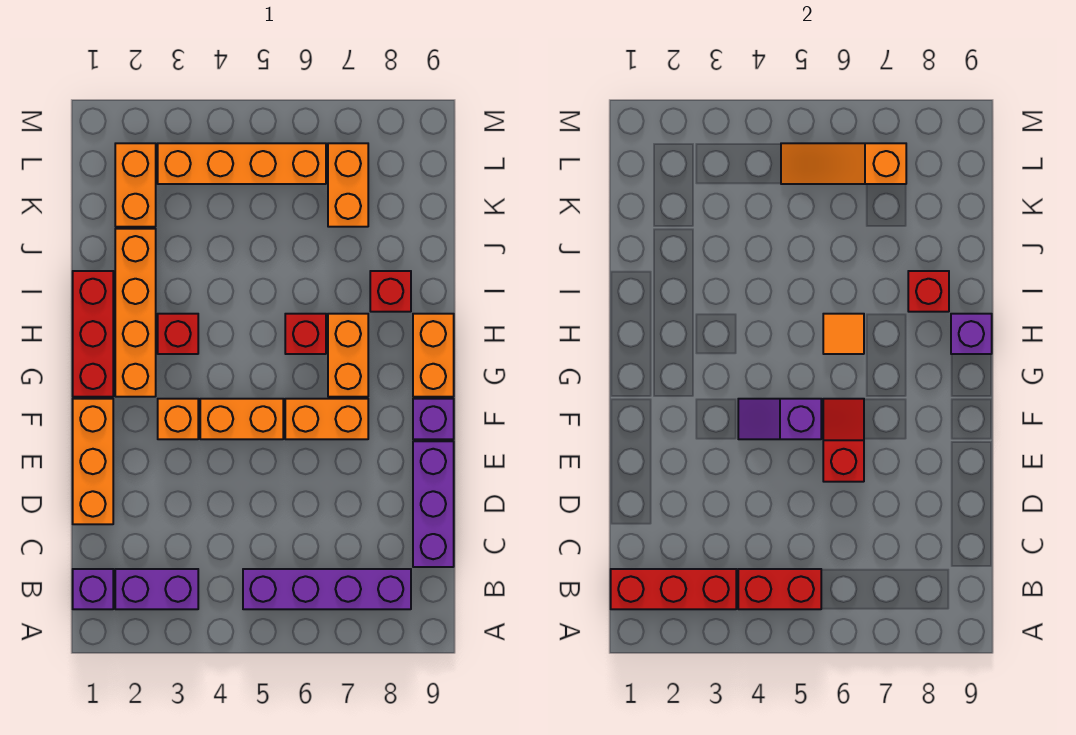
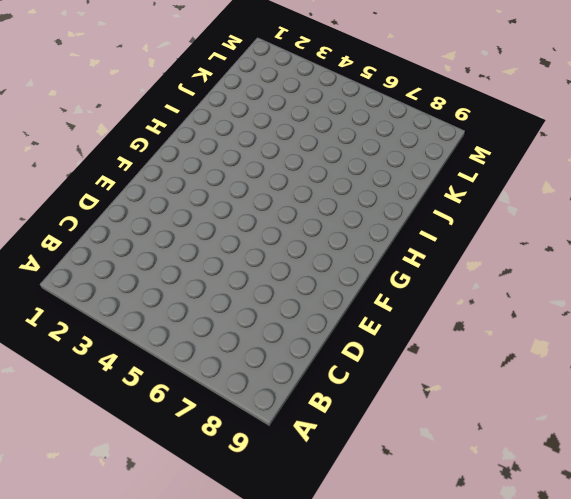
none -> purple brick B1 level 1
none -> purple brick B2:B3 level 1
none -> purple brick B5:B8 level 1

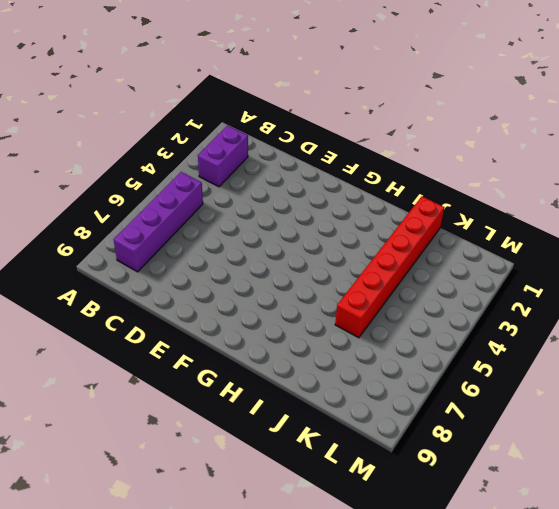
red brick J1:J6 level 1 -> orange brick G2:J2 level 1
none -> purple brick B1 level 1
none -> purple brick C9:E9 level 1
none -> orange brick D1:F1 level 1

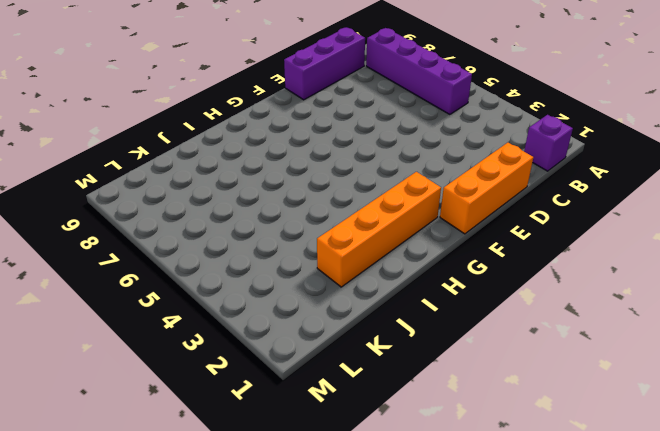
none -> purple brick B2:B3 level 1
none -> orange brick F3 level 1
none -> orange brick F4:F5 level 1

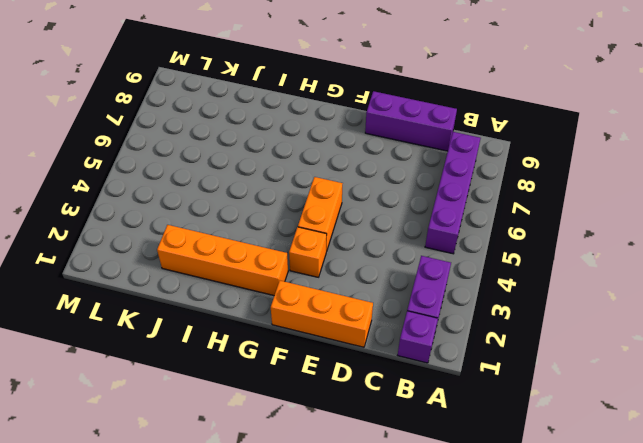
none -> orange brick F6:F7 level 1
none -> purple brick F9 level 1
none -> red brick G1:I1 level 1

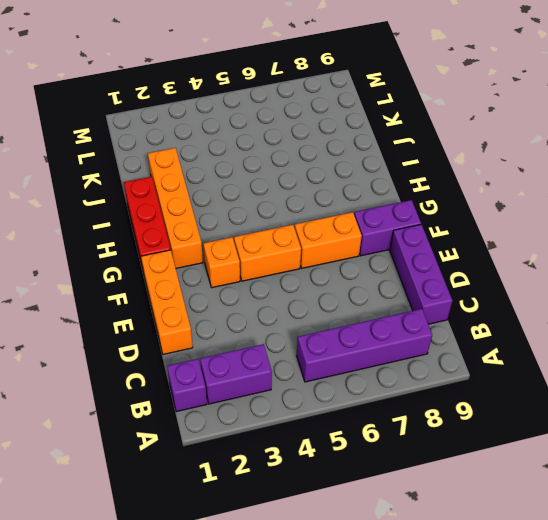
purple brick F8:F9 level 1 -> purple brick F9 level 1
none -> orange brick G7:H7 level 1
none -> orange brick G9:H9 level 1
none -> red brick H3 level 1

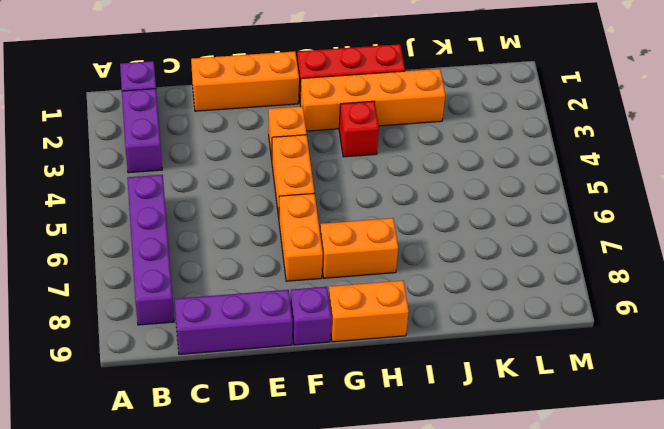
none -> red brick H6 level 1
none -> red brick I8 level 1
none -> orange brick K2:L2 level 1

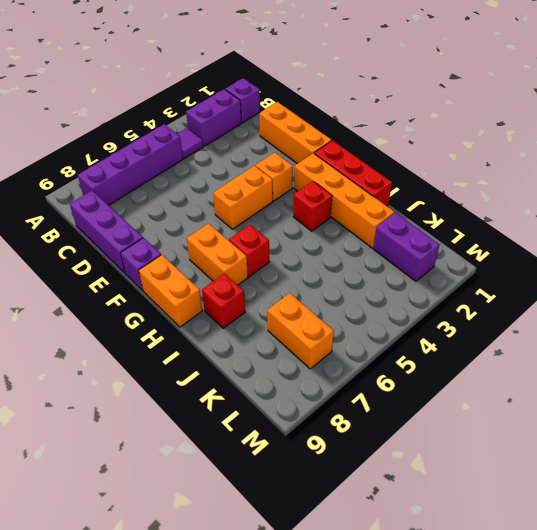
purple tile B4 level 1 -> none
purple brick K2:L2 level 1 -> orange brick K2:L2 level 1
none -> orange brick F6:F7 level 1
none -> orange brick L3:L6 level 1
none -> red brick B1:B3 level 2

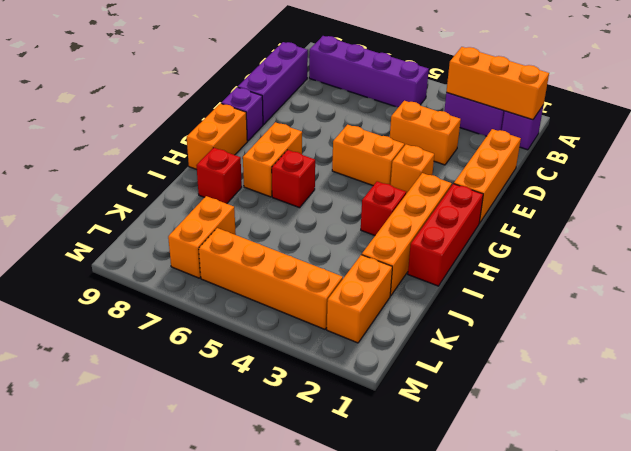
orange brick B1:B3 level 2 -> red brick B1:B3 level 2
orange brick D3:D4 level 1 -> orange brick F6:F7 level 1
none -> red brick B4:B5 level 2
none -> red slope E6:F6 level 2 top E
none -> purple slope F4:F5 level 2 top 5

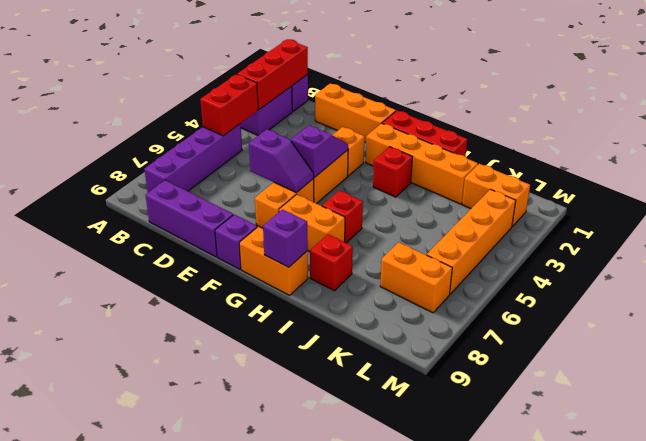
purple slope E6:F6 level 2 top E -> red slope E6:F6 level 2 top E
none -> orange tile H6 level 2
none -> red brick I8 level 2
none -> orange slope L5:L7 level 2 top 7

